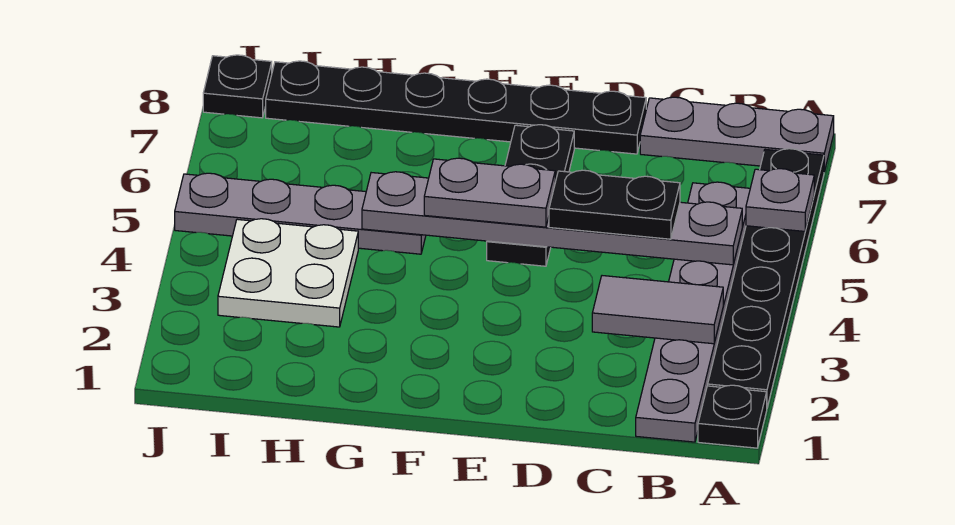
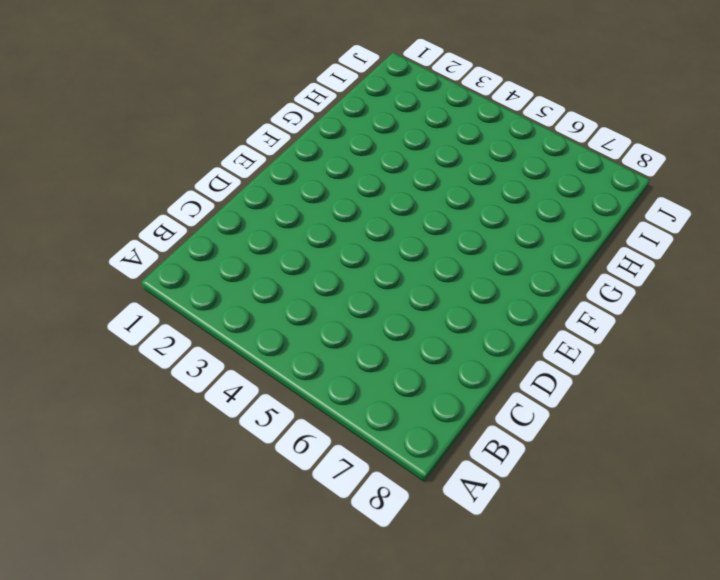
none -> black plate A1 level 1
none -> black plate A2:A7 level 1
none -> grey plate A8:C8 level 1

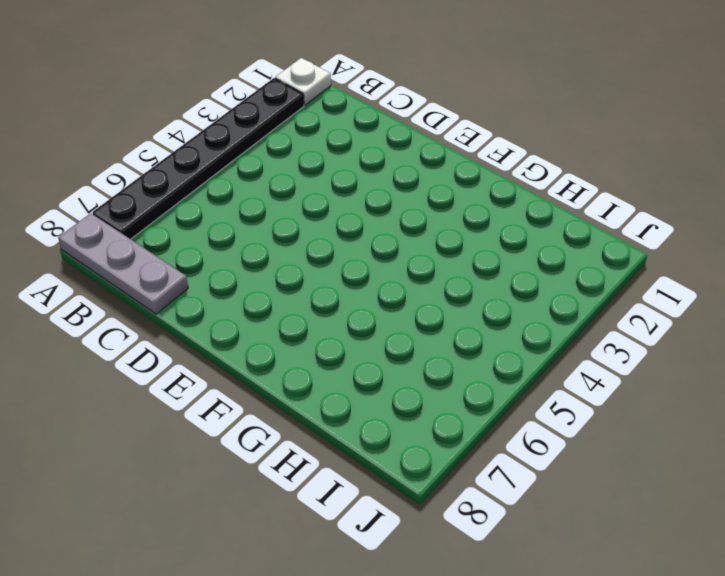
white plate A1 level 1 -> black plate A1 level 1
none -> grey plate B1:B6 level 1
none -> black plate D8:I8 level 1
none -> black plate E5:E7 level 1

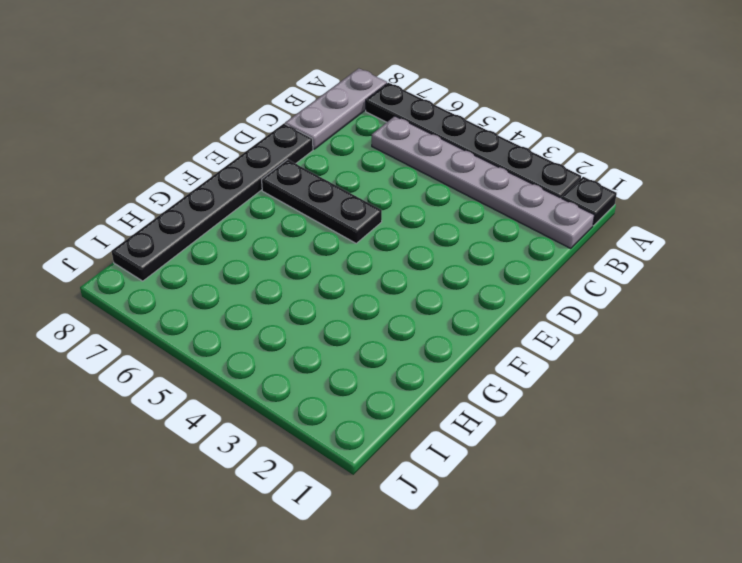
none -> grey plate G5:J5 level 1
none -> white plate H3:I4 level 1
none -> black plate J8 level 1

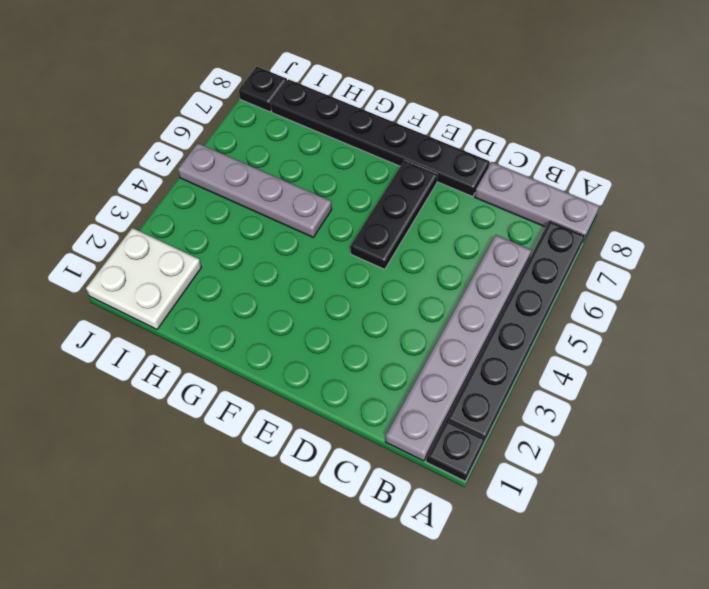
white plate I1:J2 level 1 -> white plate H3:I4 level 1
none -> grey plate A6 level 2
none -> grey tile B3:C3 level 2
none -> grey plate B5:G5 level 2

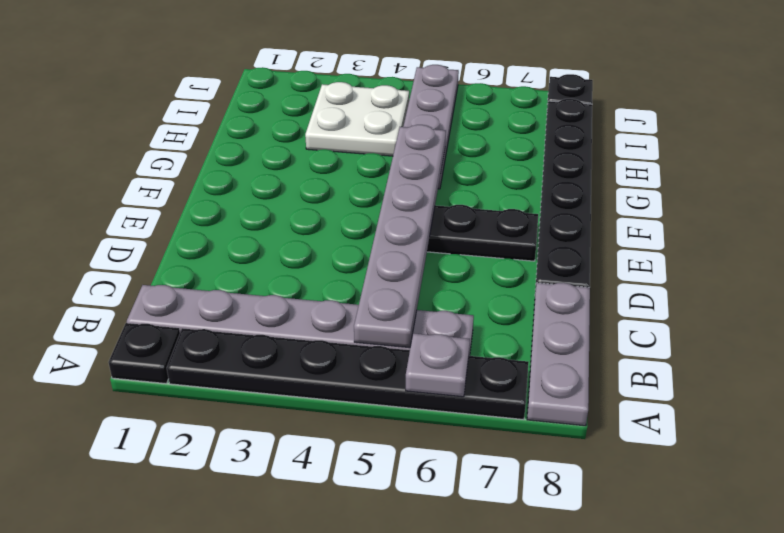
none -> grey tile B3:C3 level 2
none -> black plate C5:D5 level 3
none -> grey plate E5:F5 level 3

